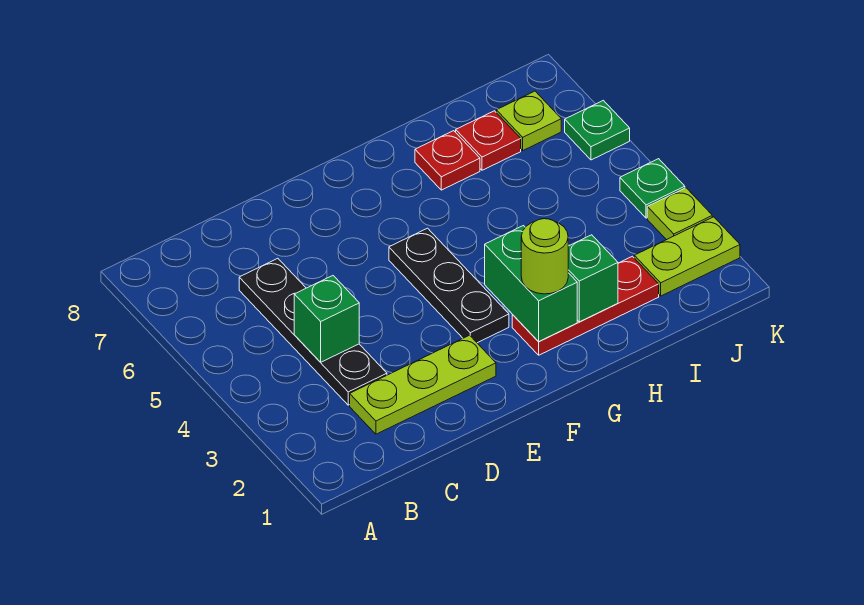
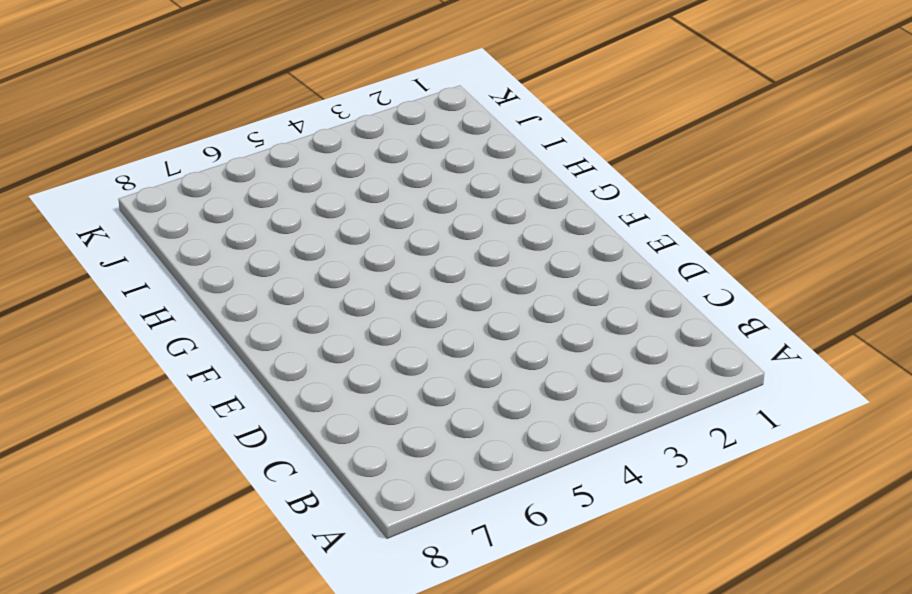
none -> lime plate C2:E2 level 1
none -> black plate C3:C6 level 1
none -> black plate F3:F5 level 1

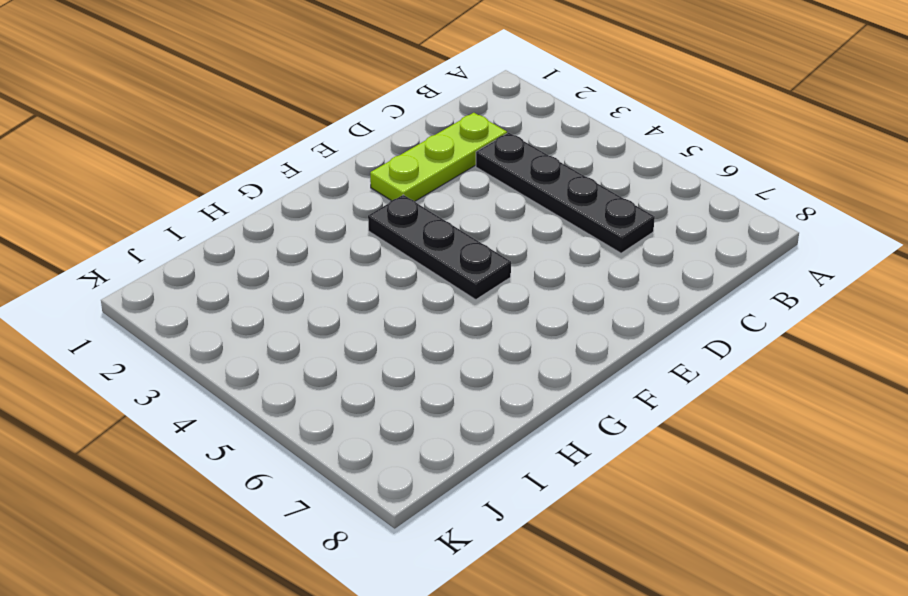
none -> red plate G2:I2 level 1
none -> red plate H7 level 1
none -> red plate I7 level 1

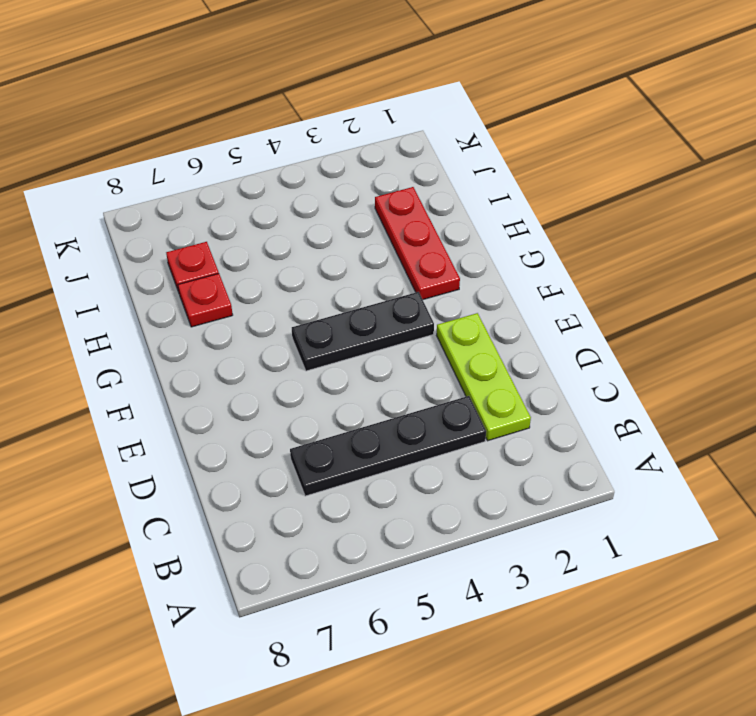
none -> lime plate J2:K2 level 1
none -> lime plate J7 level 1
none -> lime plate K3 level 1

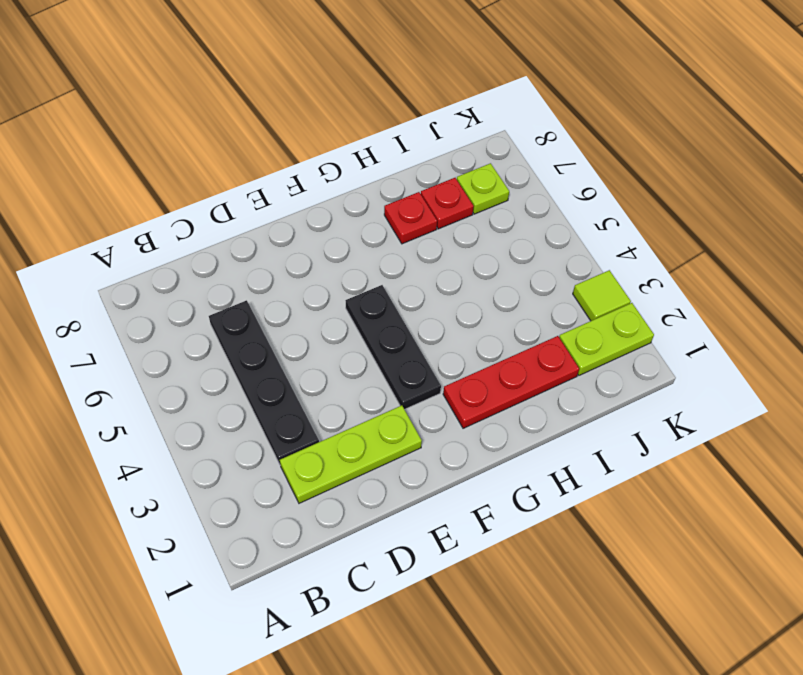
lime tile K3 level 1 -> lime plate K3 level 1
none -> green plate K4 level 1
none -> green plate K6 level 1
none -> green brick C4 level 2

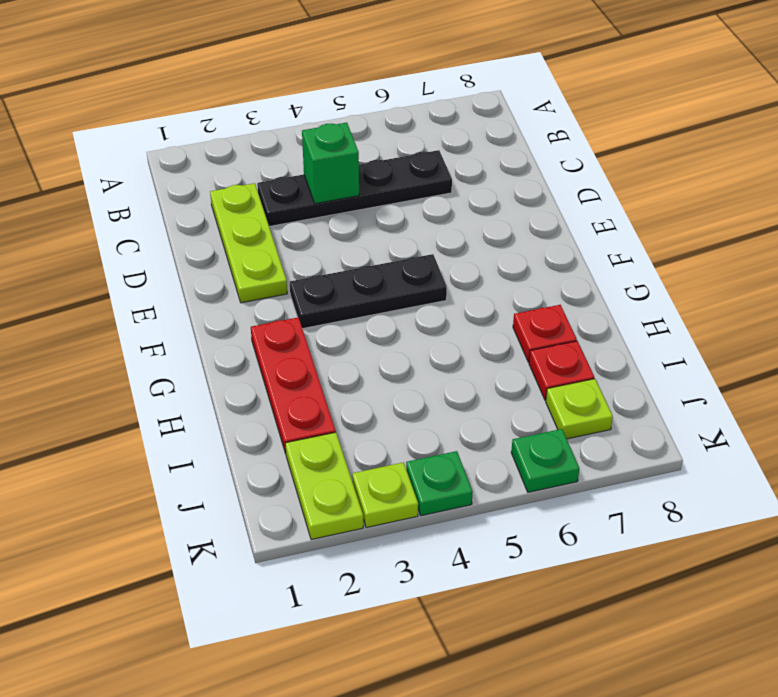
none -> green brick G2:G3 level 2
none -> green brick H2 level 2
none -> lime round brick G2 level 3

